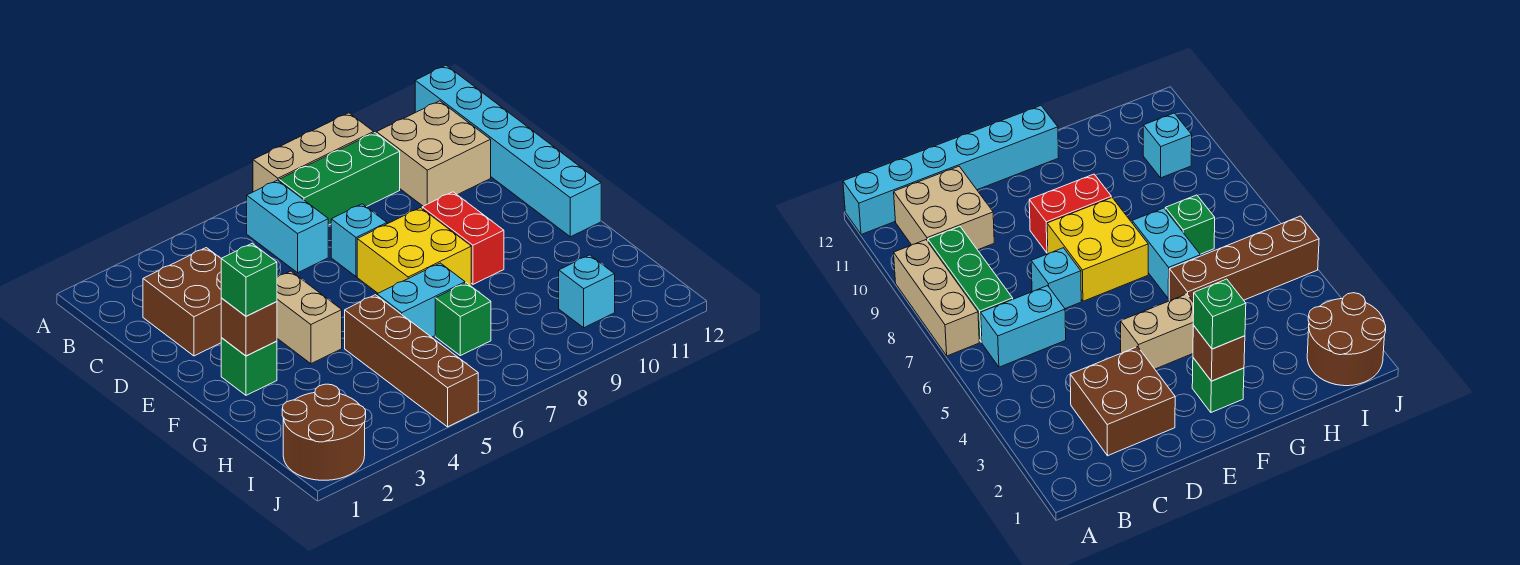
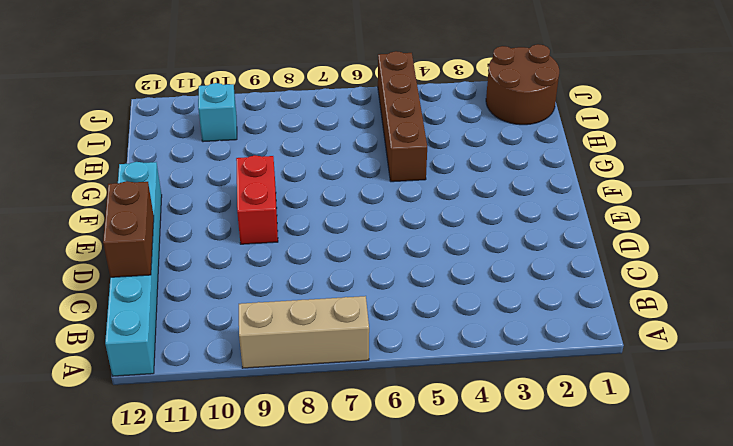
brown brick C12:D12 level 2 -> none
none -> cyan brick B6:C6 level 1
none -> green brick B7:B9 level 1
none -> tan brick B10:C11 level 1

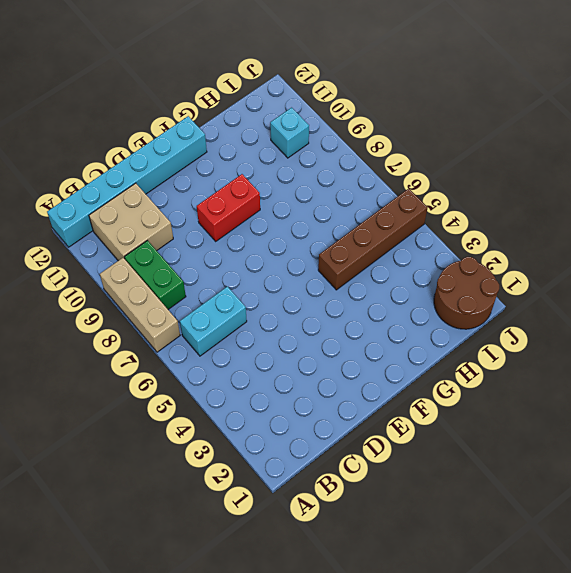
green brick B8:B9 level 1 -> green brick B7:B9 level 1
none -> brown brick C2:D3 level 1
none -> cyan brick D7 level 1
none -> tan brick E4:F4 level 1

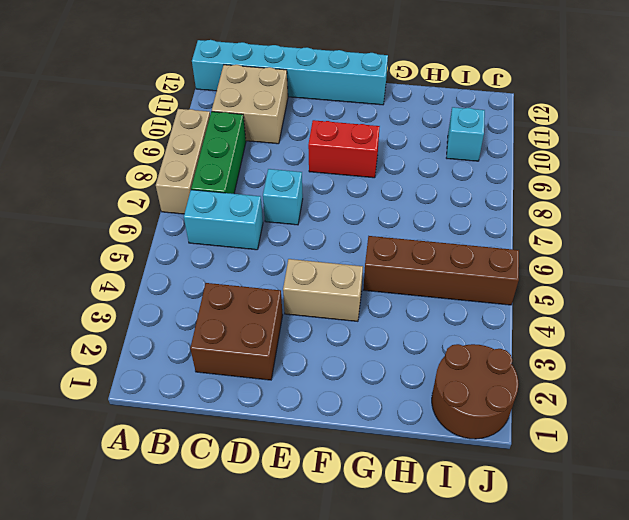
none -> yellow brick E7:F8 level 1
none -> green brick F2 level 1
none -> cyan brick G6:G7 level 1

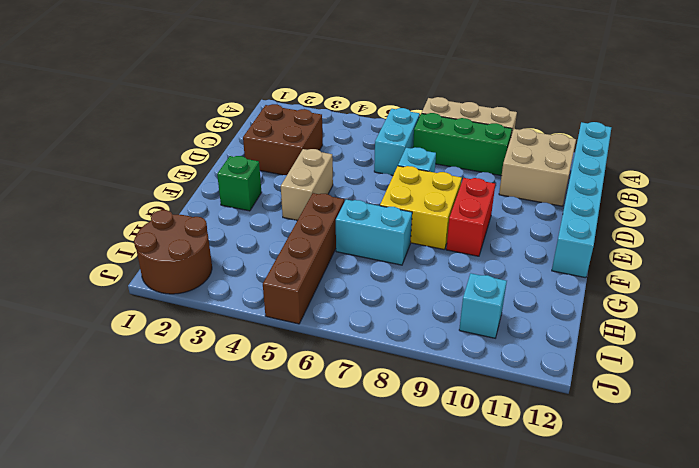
none -> green brick H7 level 1
none -> brown brick F2 level 2
none -> green brick F2 level 3

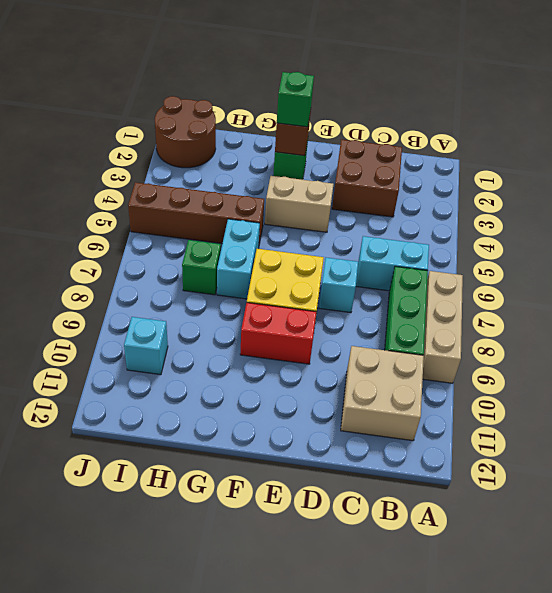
none -> cyan brick A12:F12 level 1

